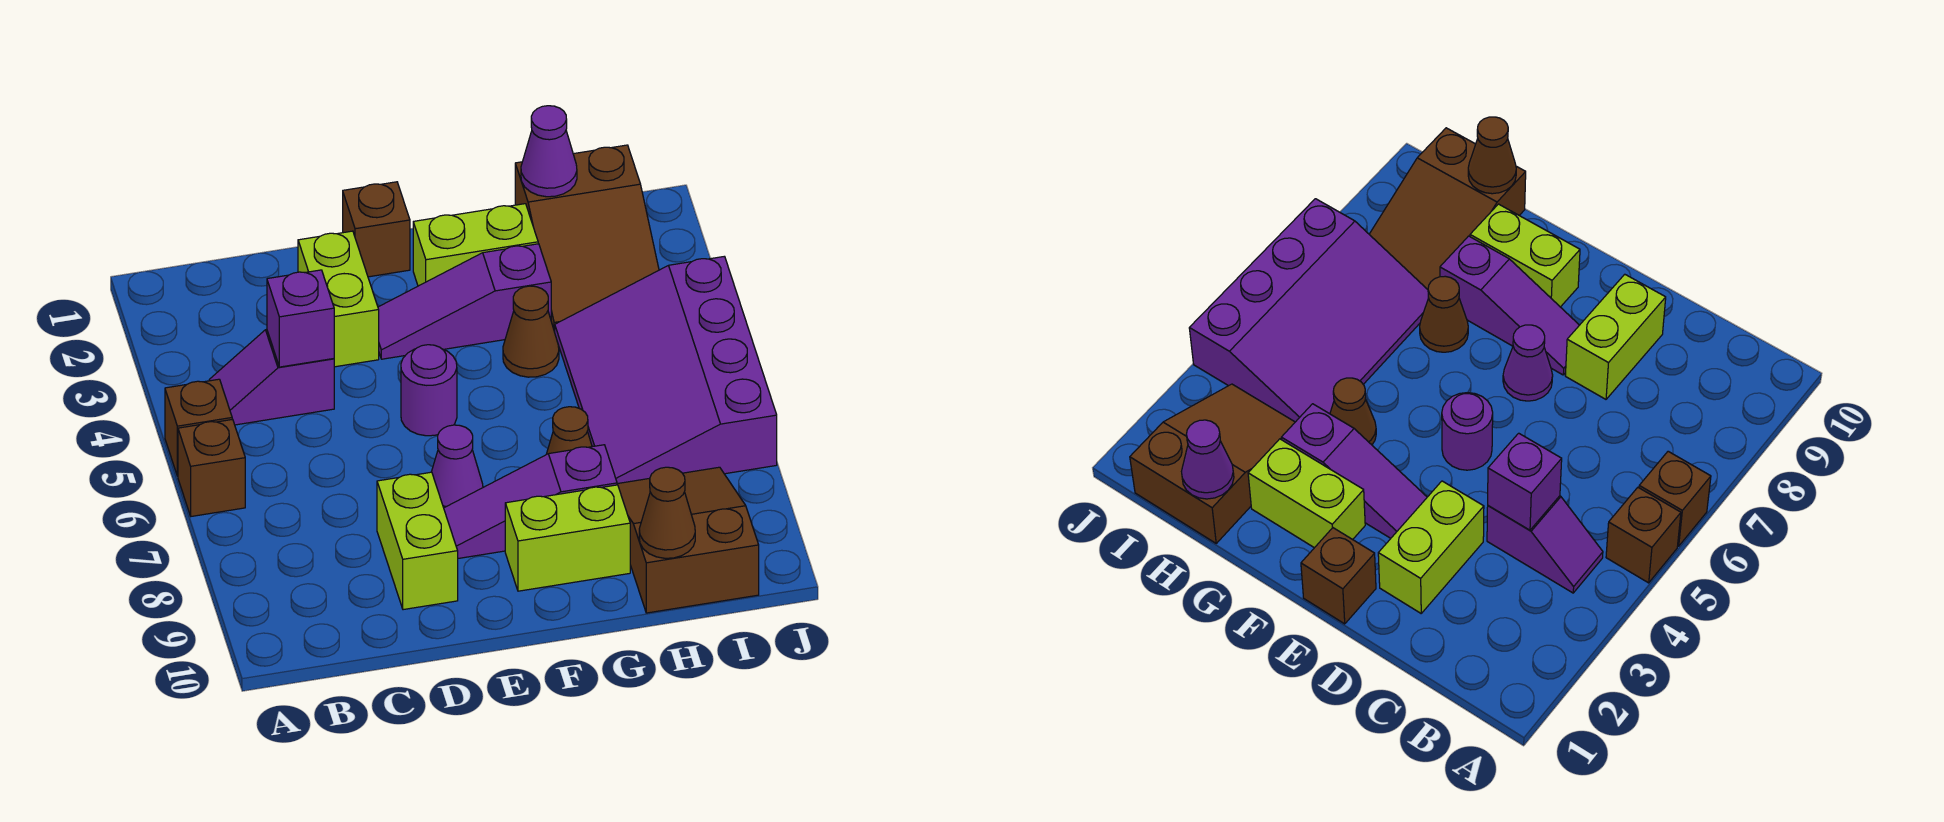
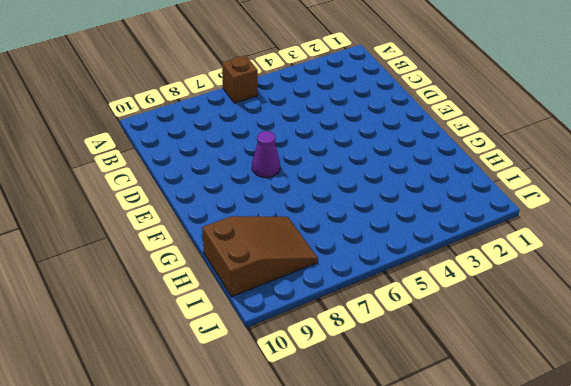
none -> brown brick A5 level 1
none -> purple slope B4:C4 level 1 top C
none -> lime brick D2:D3 level 1

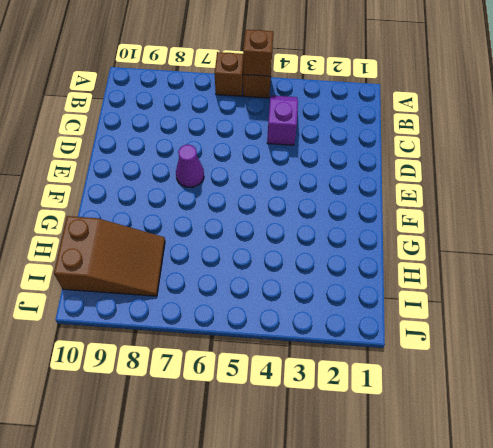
brown brick A5 level 2 -> brown brick E1 level 1
none -> lime brick D2:D3 level 1
none -> lime brick D8:D9 level 1
none -> purple slope E3:G3 level 1 top G

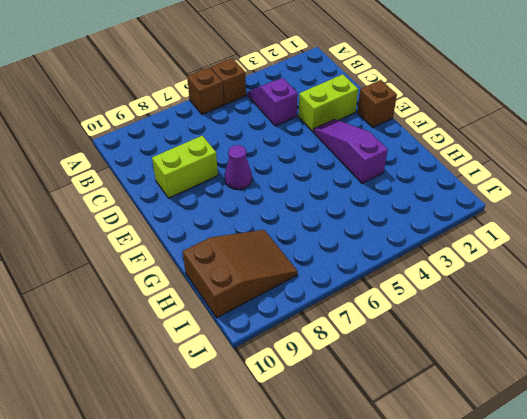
none -> purple round brick E5 level 1
none -> purple slope E8:G8 level 1 top G
none -> lime brick F2:G2 level 1

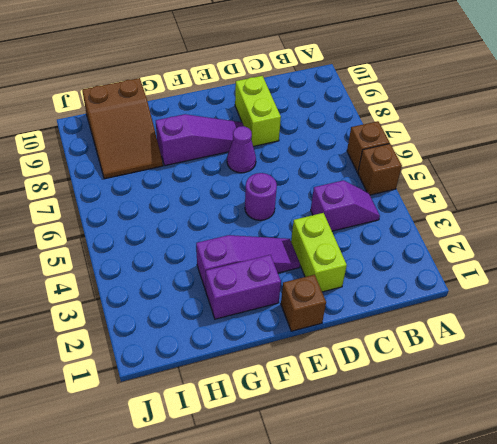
purple brick F2:G2 level 1 -> lime brick F2:G2 level 1
none -> lime brick F9:G9 level 1
none -> brown cone G4 level 1
none -> brown cone G7 level 1

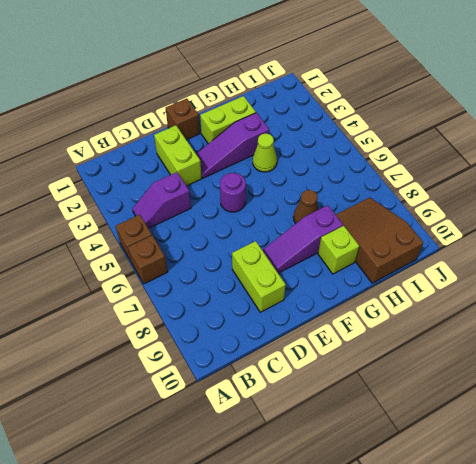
lime cone G4 level 1 -> brown cone G4 level 1
lime brick G9 level 1 -> lime brick F9:G9 level 1
none -> purple cone E7 level 1
none -> brown slope H1:I3 level 1 top 1
none -> purple slope H4:J7 level 1 top J

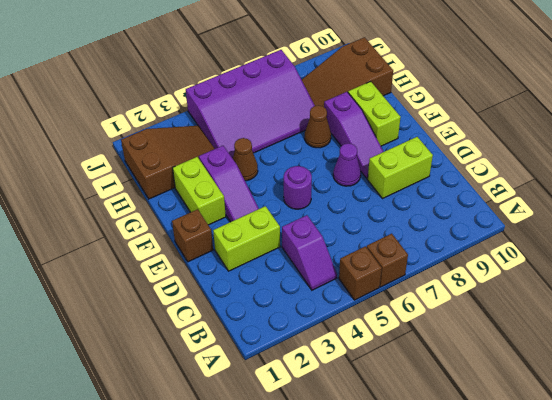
none -> purple brick C4 level 2
none -> purple cone H1 level 2
none -> brown cone H10 level 2

